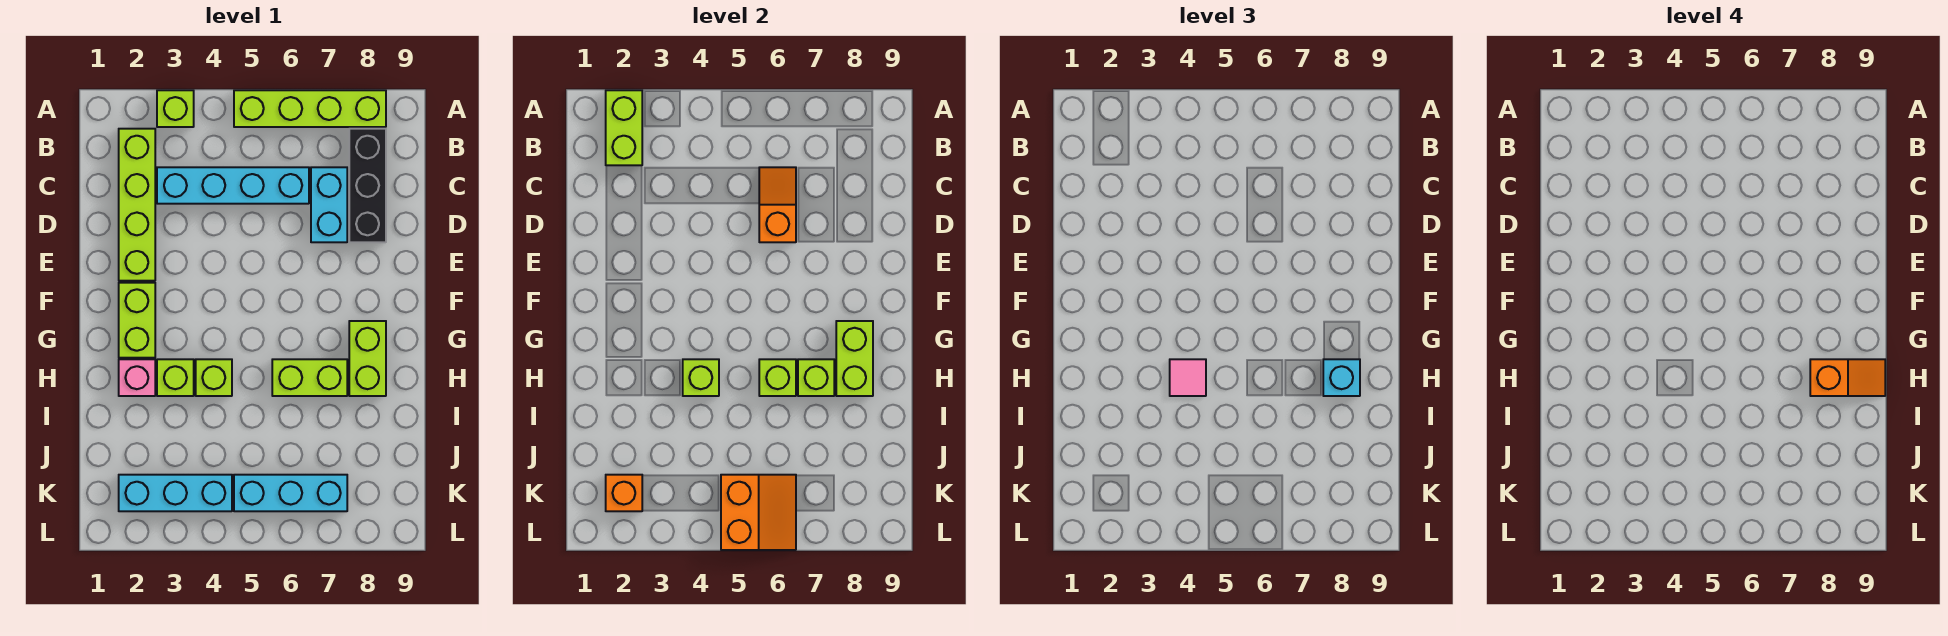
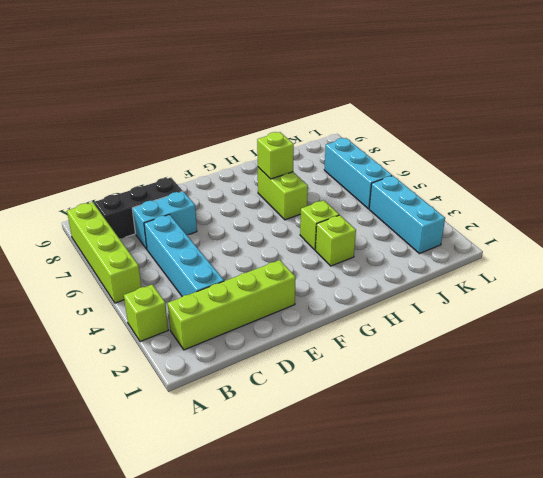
none -> lime brick F2:G2 level 1
none -> lime brick G8:H8 level 1
none -> pink brick H2 level 1

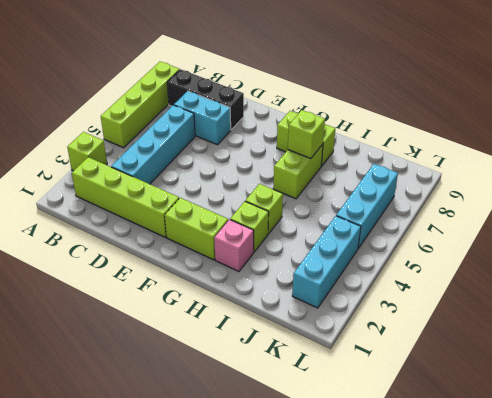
none -> lime brick A2:B2 level 2
none -> orange slope C6:D6 level 2 top D
none -> lime brick G8:H8 level 2

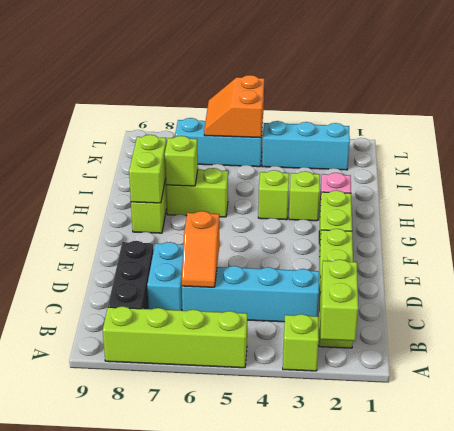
none -> lime brick H4 level 2
none -> lime brick H6 level 2
none -> orange brick K2 level 2

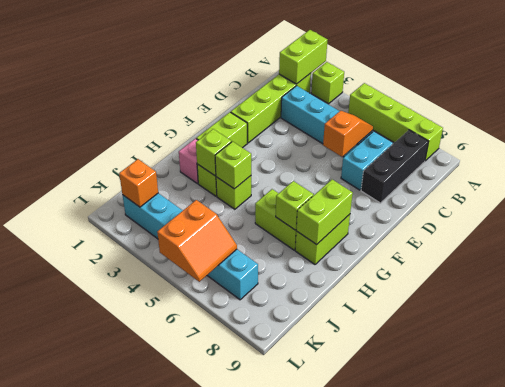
lime brick H3 level 2 -> lime brick H6 level 2
none -> pink tile H4 level 3
none -> cyan brick H8 level 3
none -> orange slope H8:H9 level 4 top 8

